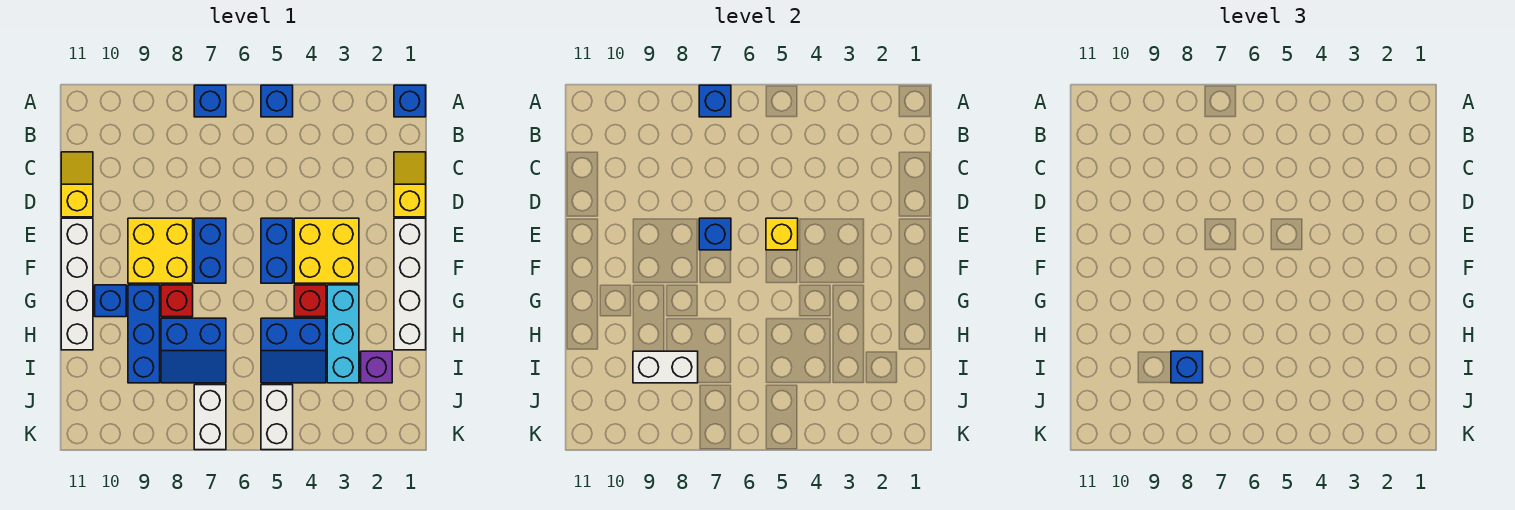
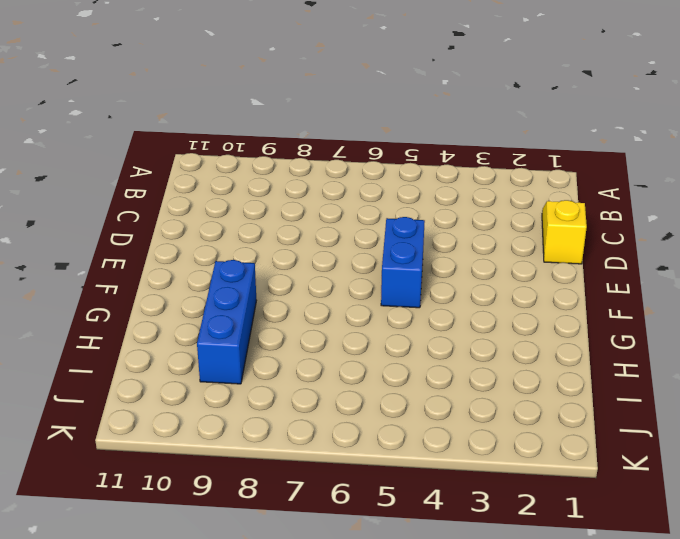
none -> blue brick A1 level 1
none -> blue brick A5 level 1
none -> blue brick A7 level 1

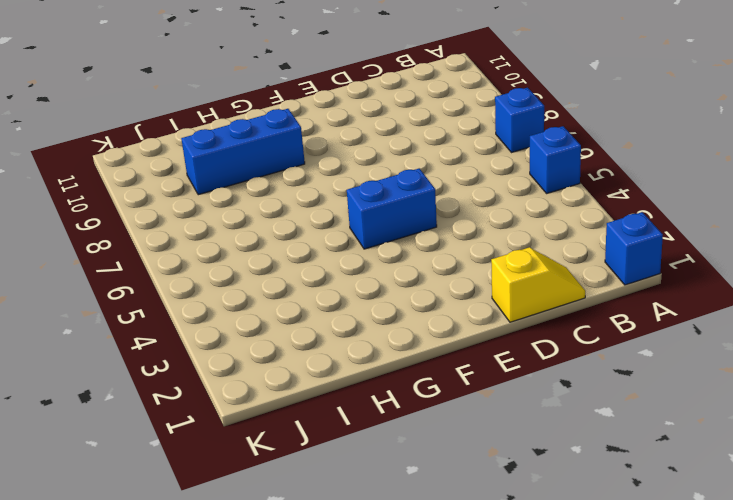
none -> yellow slope C11:D11 level 1 top D
none -> white brick E1:H1 level 1
none -> yellow brick E3:F4 level 1

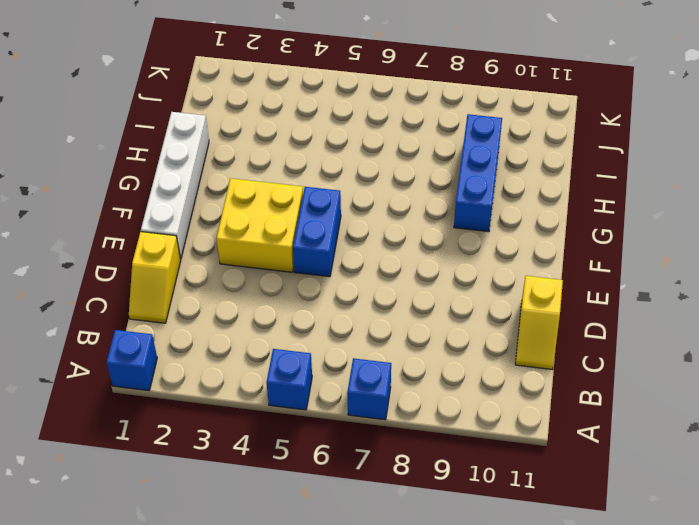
none -> blue brick E7:F7 level 1
none -> yellow brick E8:F9 level 1
none -> white brick E11:H11 level 1

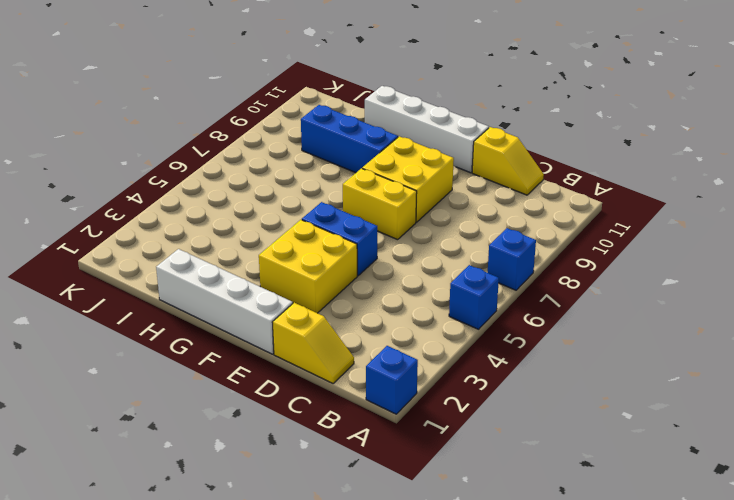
yellow brick E7:F7 level 1 -> blue brick E7:F7 level 1
none -> cyan brick G3:I3 level 1
none -> red brick G4 level 1
none -> red brick G8 level 1

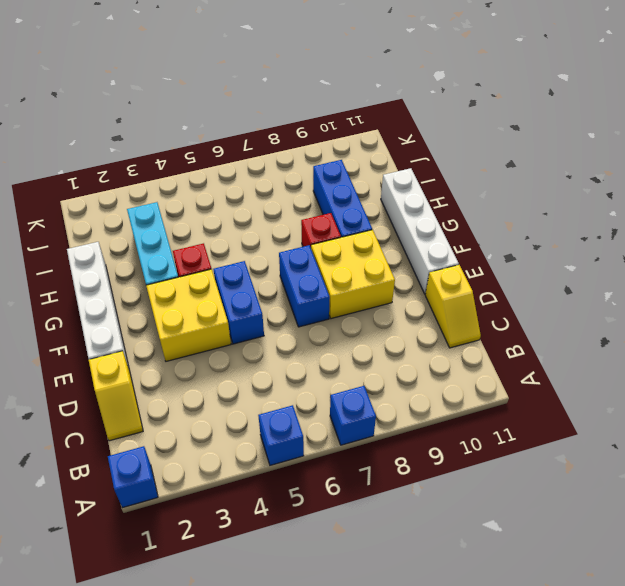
none -> blue brick G10 level 1
none -> blue slope H4:I5 level 1 top H
none -> blue slope H7:I8 level 1 top H

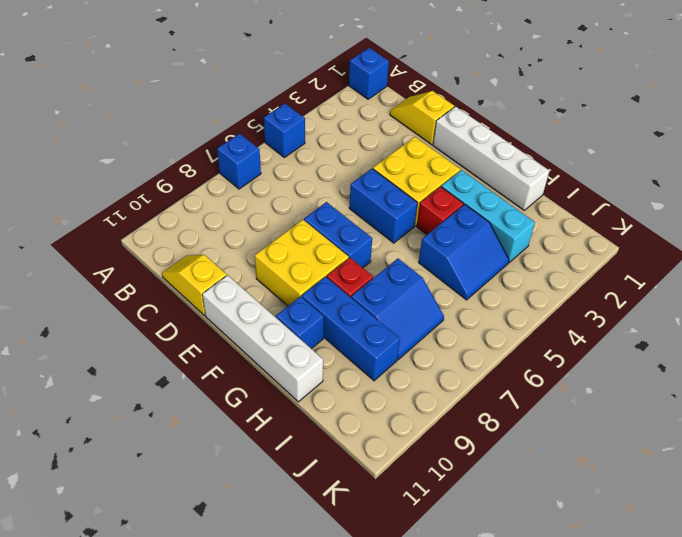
none -> purple brick I2 level 1
none -> white brick J5:K5 level 1
none -> white brick J7:K7 level 1

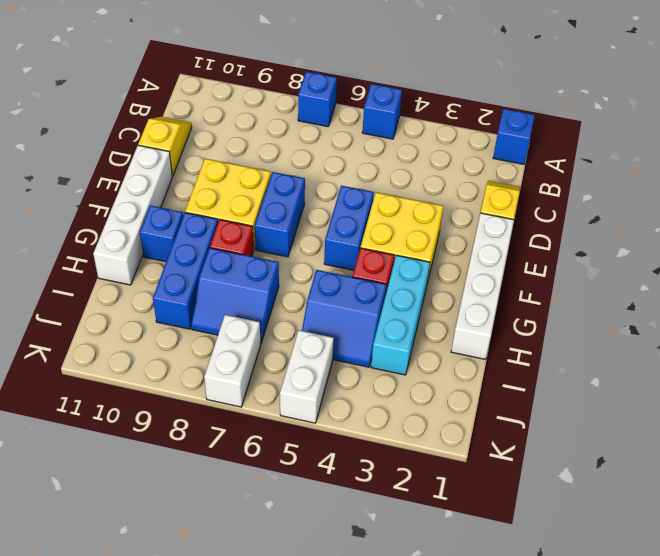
none -> purple brick I2 level 1
none -> blue brick A7 level 2
none -> yellow brick E5 level 2

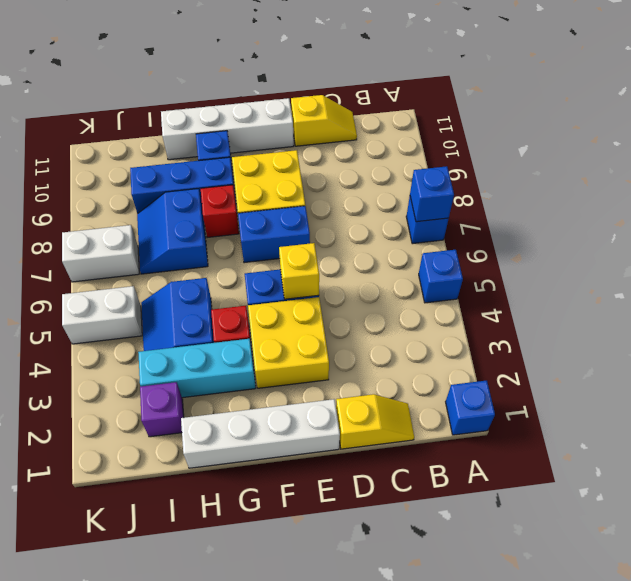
none -> blue brick E7 level 2
none -> white brick I8:I9 level 2
none -> blue brick I8 level 3

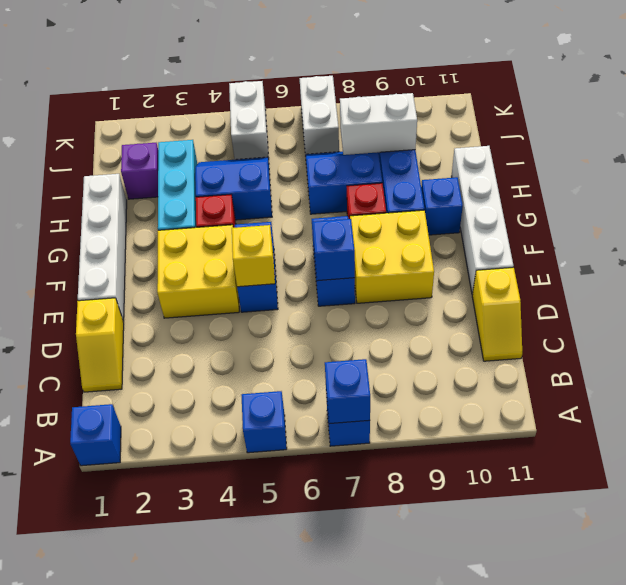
none -> blue brick I8 level 3

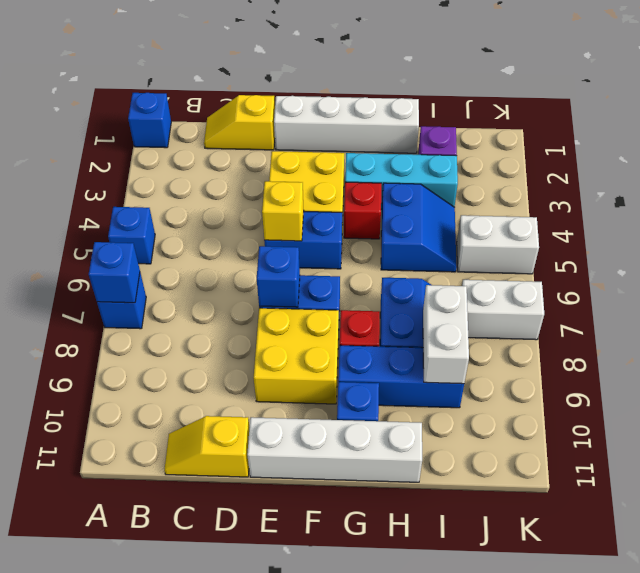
none -> blue brick I8 level 3

